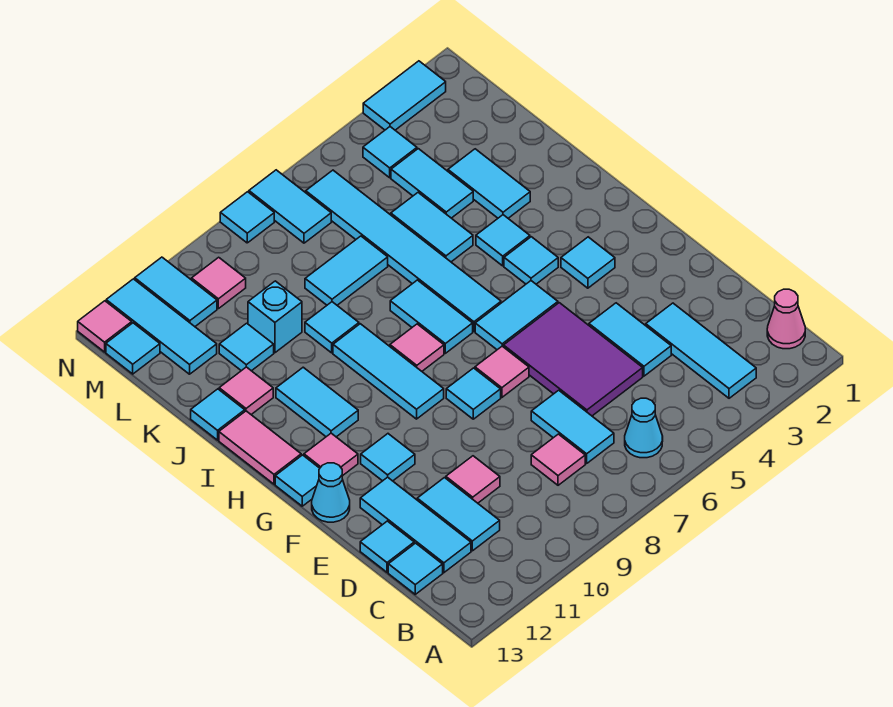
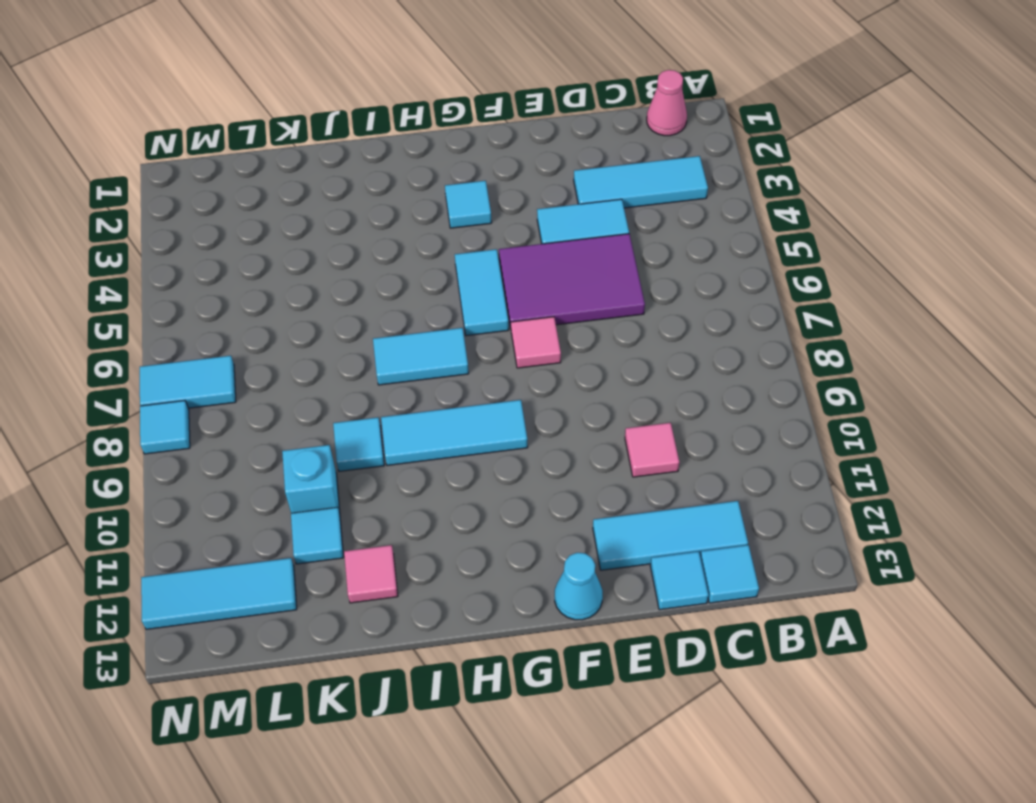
none -> cyan cone B6 level 1
none -> cyan tile C7:D7 level 1
none -> pink tile C8 level 1
none -> cyan tile C11:D11 level 1

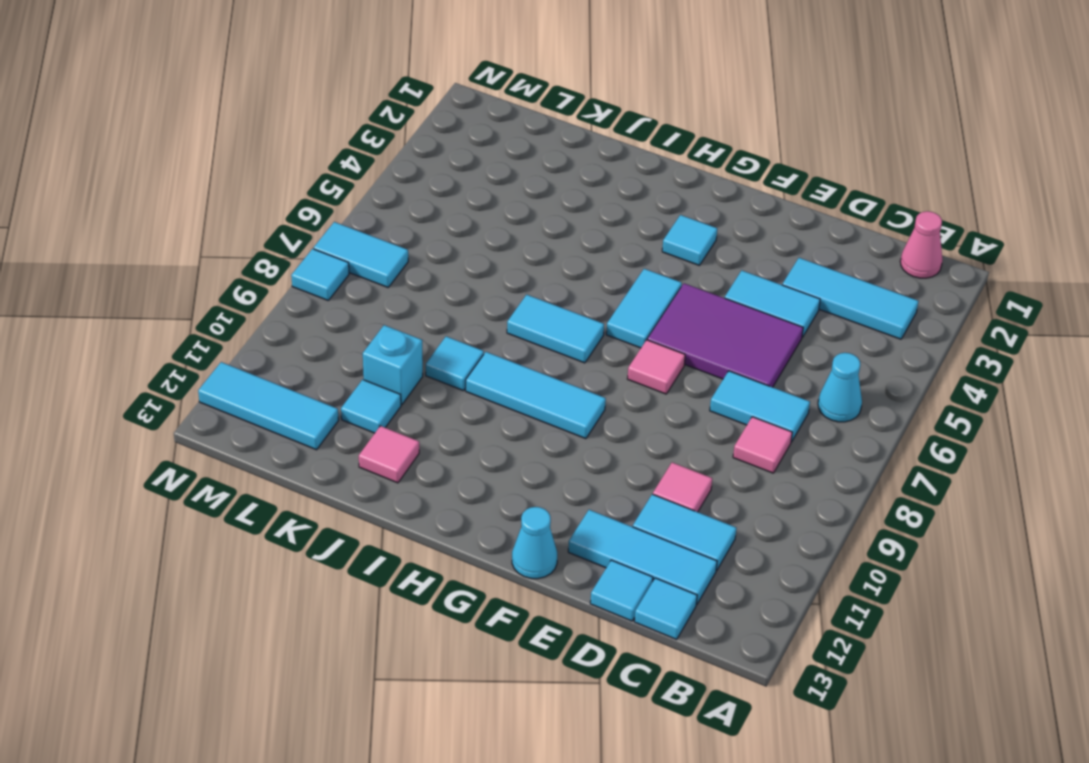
none -> cyan tile F8 level 1
none -> cyan tile F11 level 1
none -> pink tile G12 level 1
none -> cyan tile G13 level 1

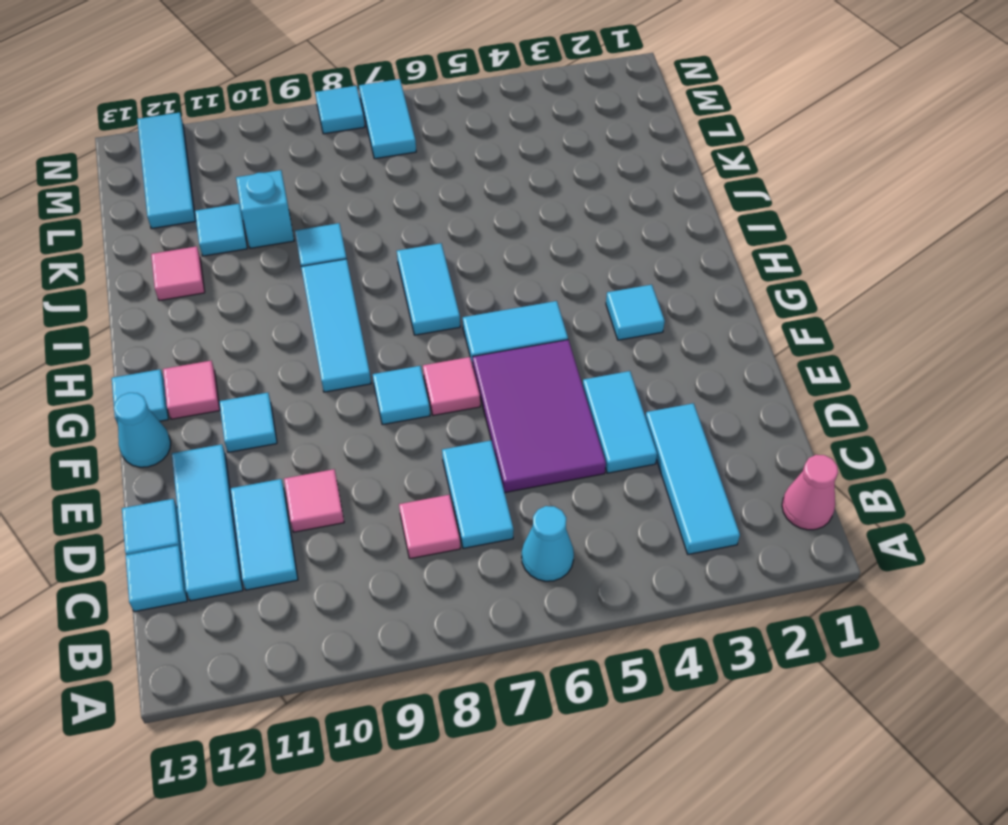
none -> cyan tile H4 level 1
none -> cyan tile H6:M6 level 1
none -> pink tile H8 level 1
none -> cyan tile H11:I11 level 1

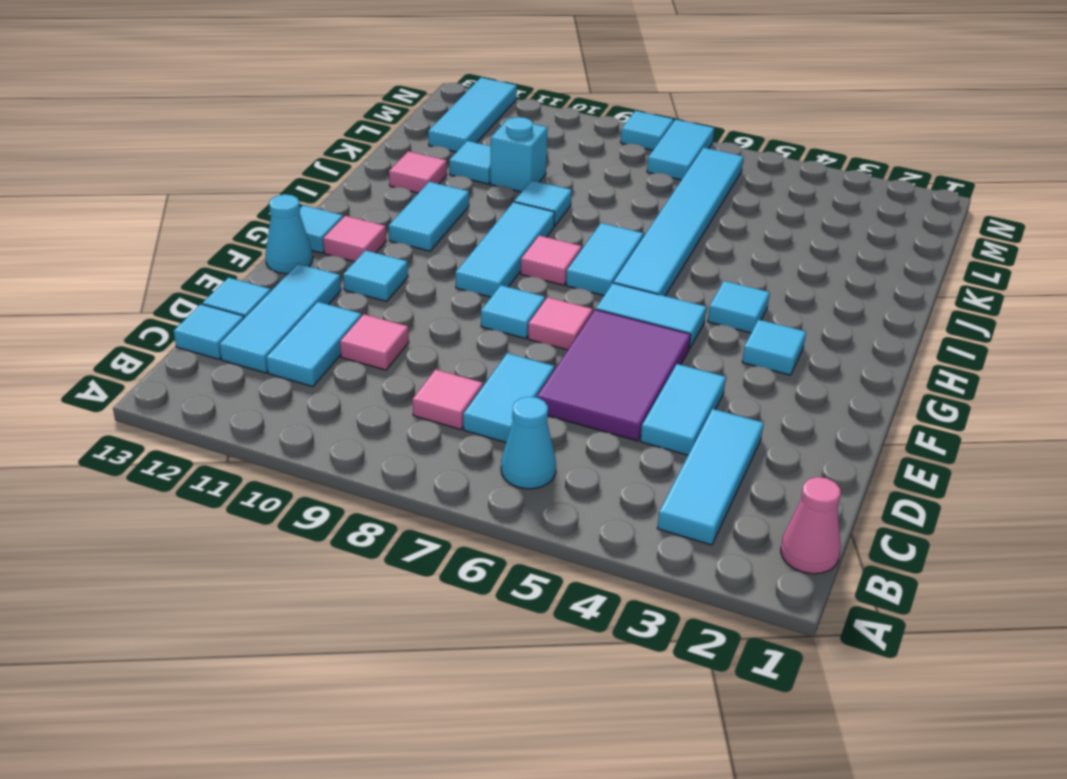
none -> pink tile H13:I13 level 1
none -> cyan tile I4 level 1
none -> cyan tile J3:K3 level 1
none -> cyan tile J5:K5 level 1

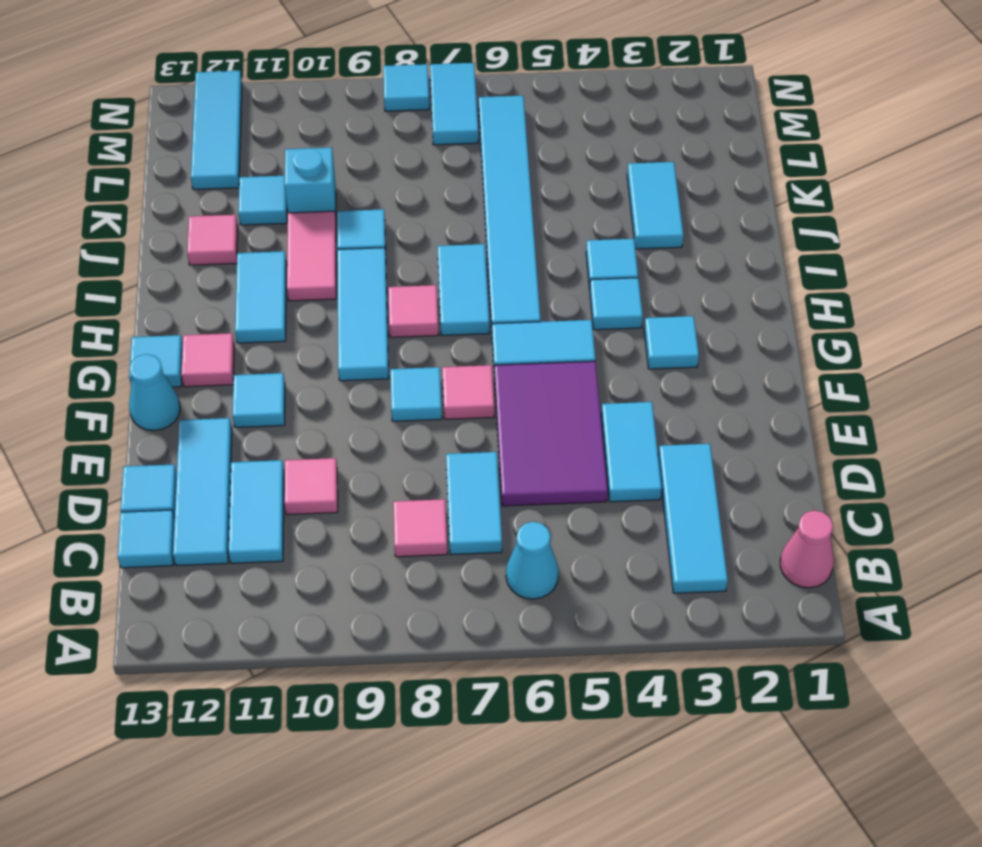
pink tile I10:J10 level 1 -> pink tile H13:I13 level 1
none -> cyan tile J5:K5 level 1
none -> cyan tile J13 level 1
none -> cyan tile K4:L4 level 1
none -> cyan tile K7:K8 level 1

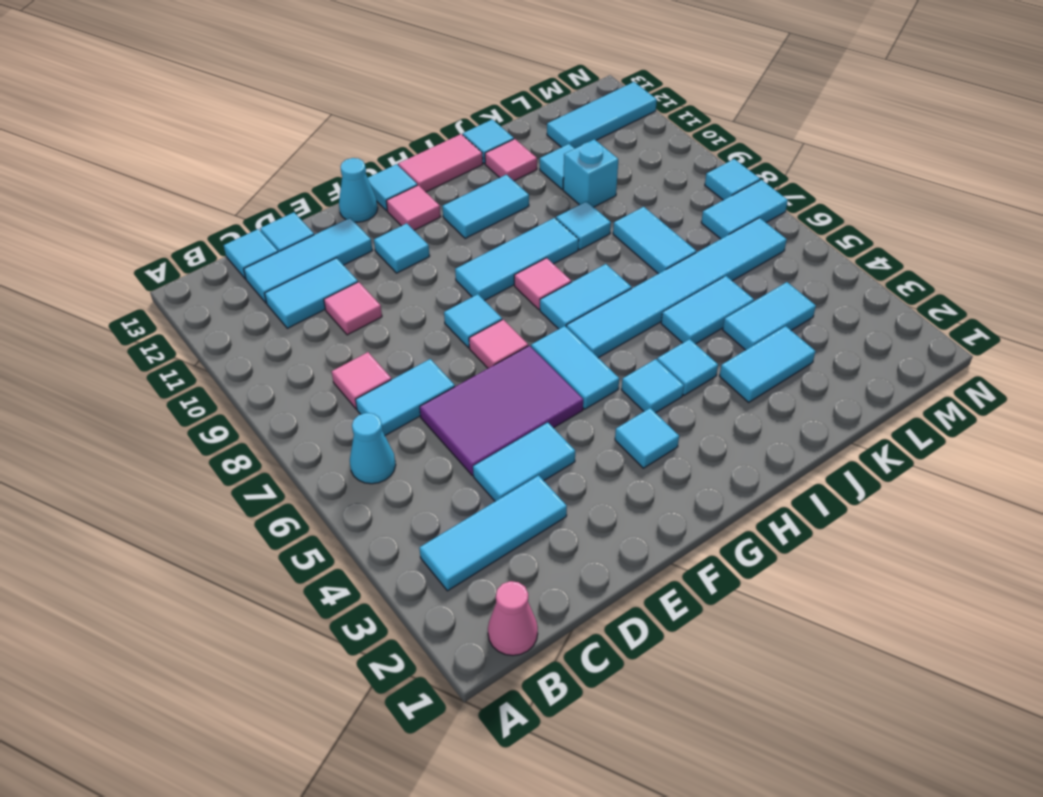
none -> cyan tile M4 level 1
none -> pink tile M10 level 1
none -> cyan tile M11:N11 level 1
none -> cyan tile M13 level 1

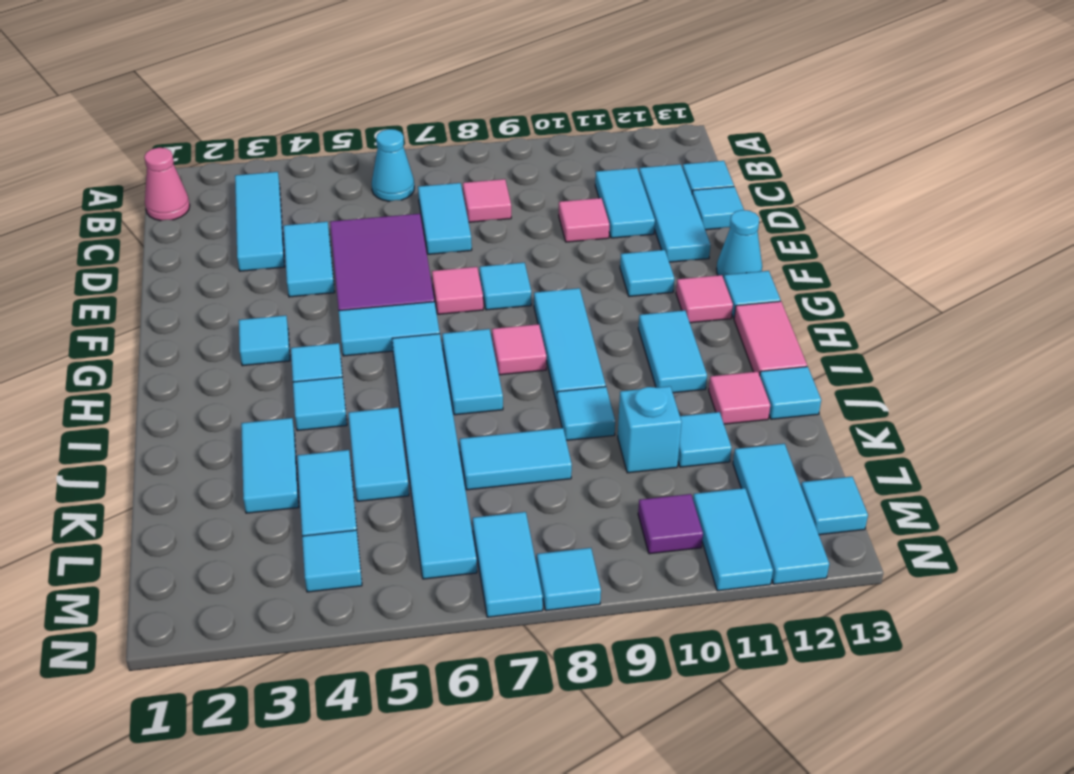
purple tile M10 level 1 -> pink tile M10 level 1
none -> cyan tile N2:N3 level 1
none -> pink tile N13 level 1

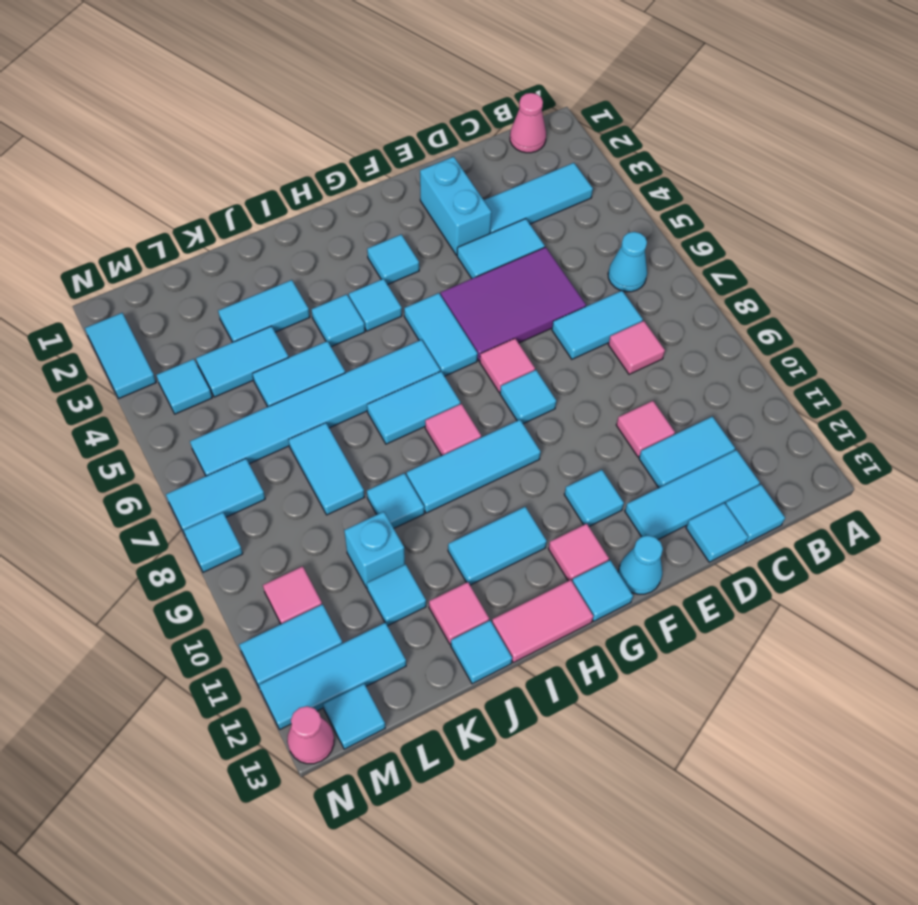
cyan brick E2:E3 level 1 -> none
pink cone N13 level 1 -> pink tile N13 level 1

